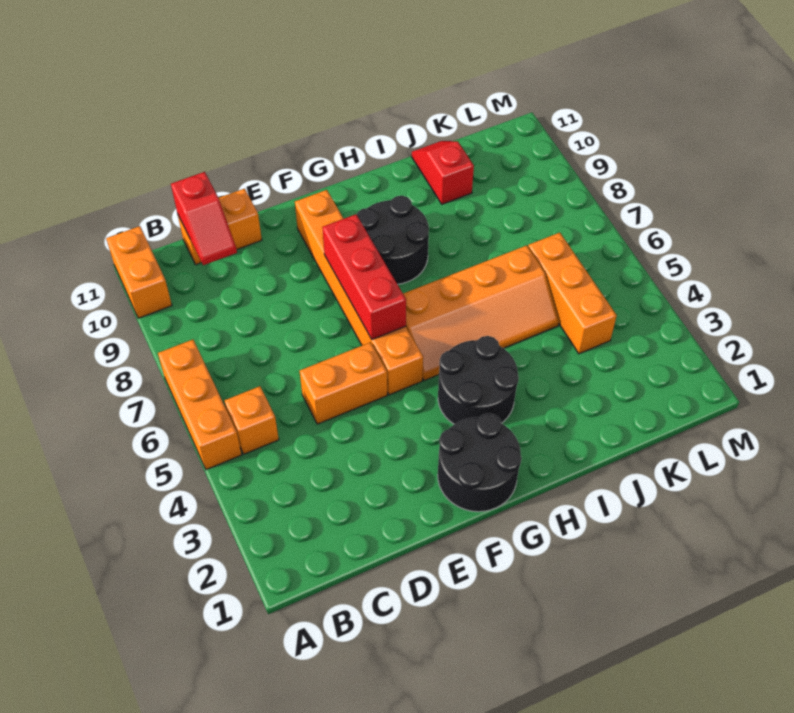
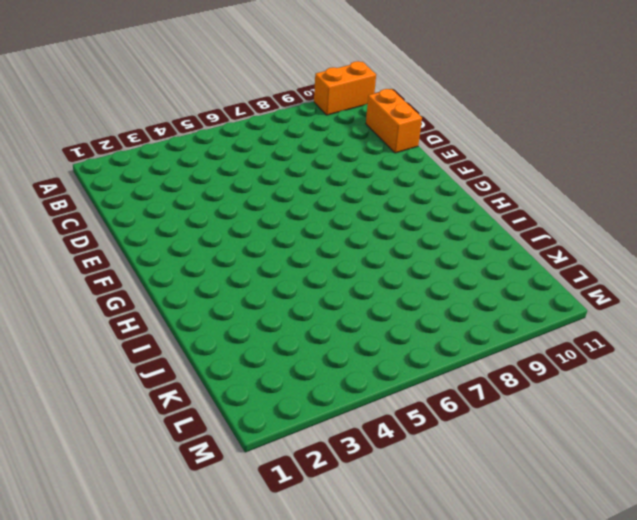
none -> orange brick A5:A7 level 1
none -> orange brick B5 level 1
none -> orange brick D5:E5 level 1

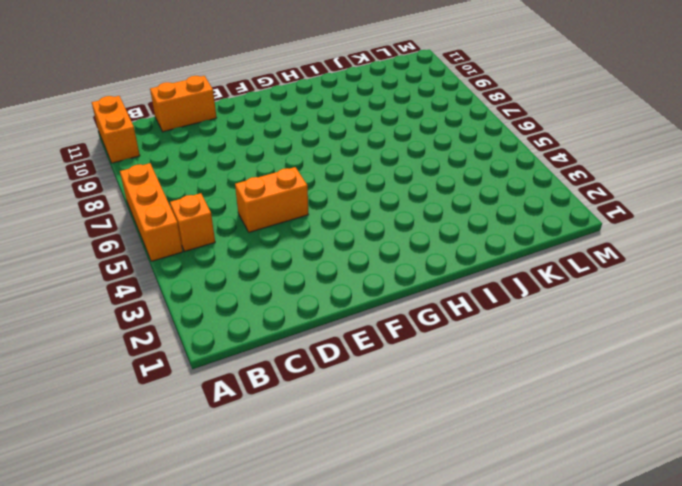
none -> black round brick F1:G2 level 1
none -> orange brick F5:F10 level 1
none -> black round brick G3:H4 level 1

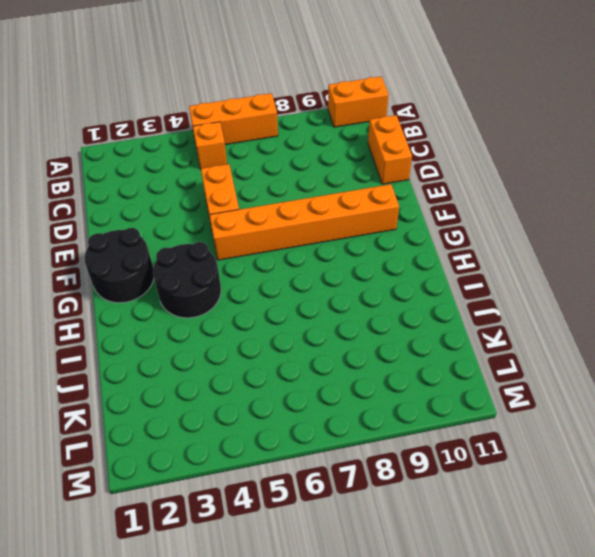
none -> orange slope G5:J6 level 1 top 6
none -> black round brick G8:H9 level 1
none -> red slope J10:J11 level 1 top 10

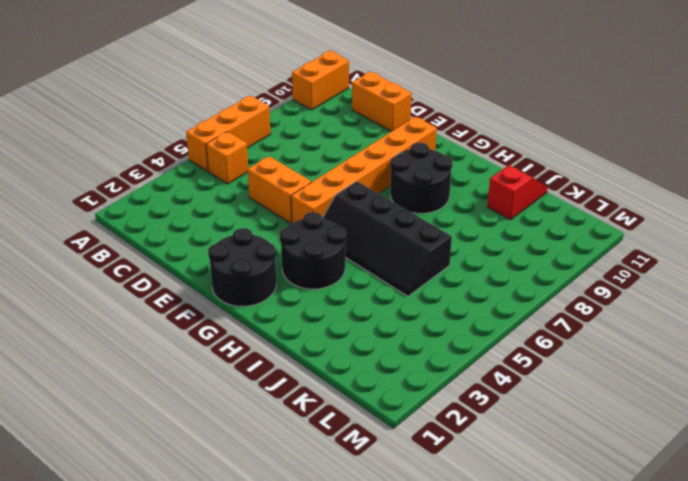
black slope G5:J6 level 1 top 6 -> orange slope G5:J6 level 1 top 6
none -> orange brick K4:K6 level 1
none -> red slope C10:C11 level 2 top 11
none -> red brick F6:F8 level 2

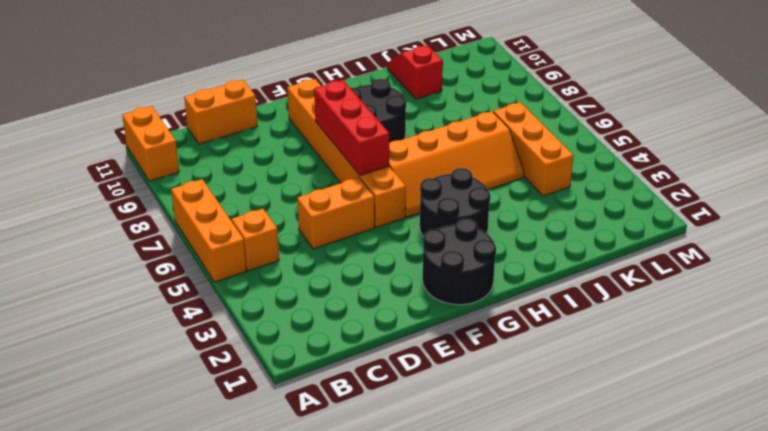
none -> red slope C10:C11 level 2 top 11

